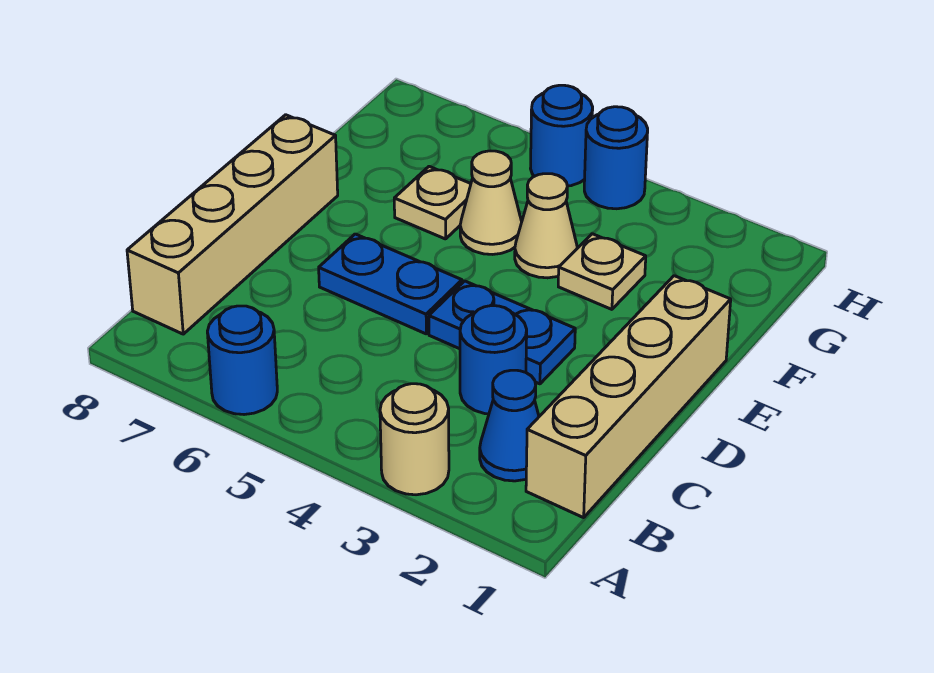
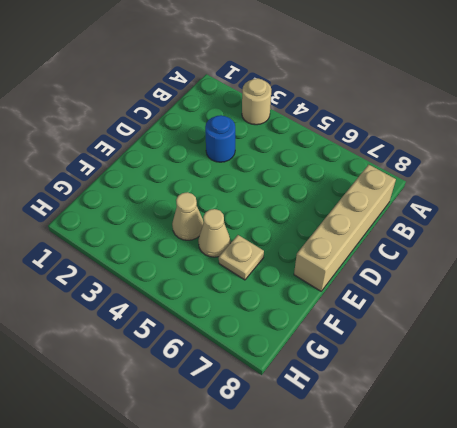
none -> blue round brick A6 level 1
none -> tan brick B1:E1 level 1
none -> blue cone B2 level 1

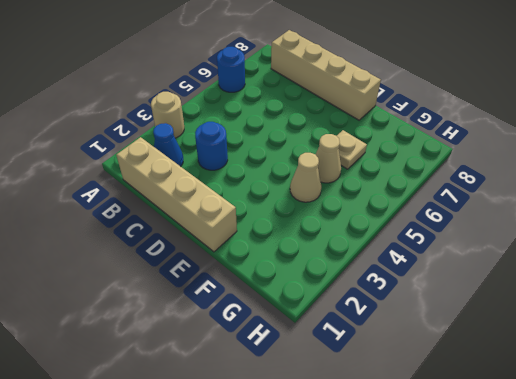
none -> blue plate D3:D4 level 1
none -> blue plate D5:D6 level 1
none -> tan plate F3 level 1

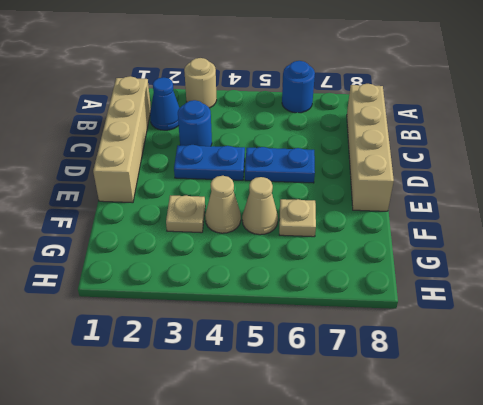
none -> blue round brick H4 level 1
none -> blue round brick H5 level 1

